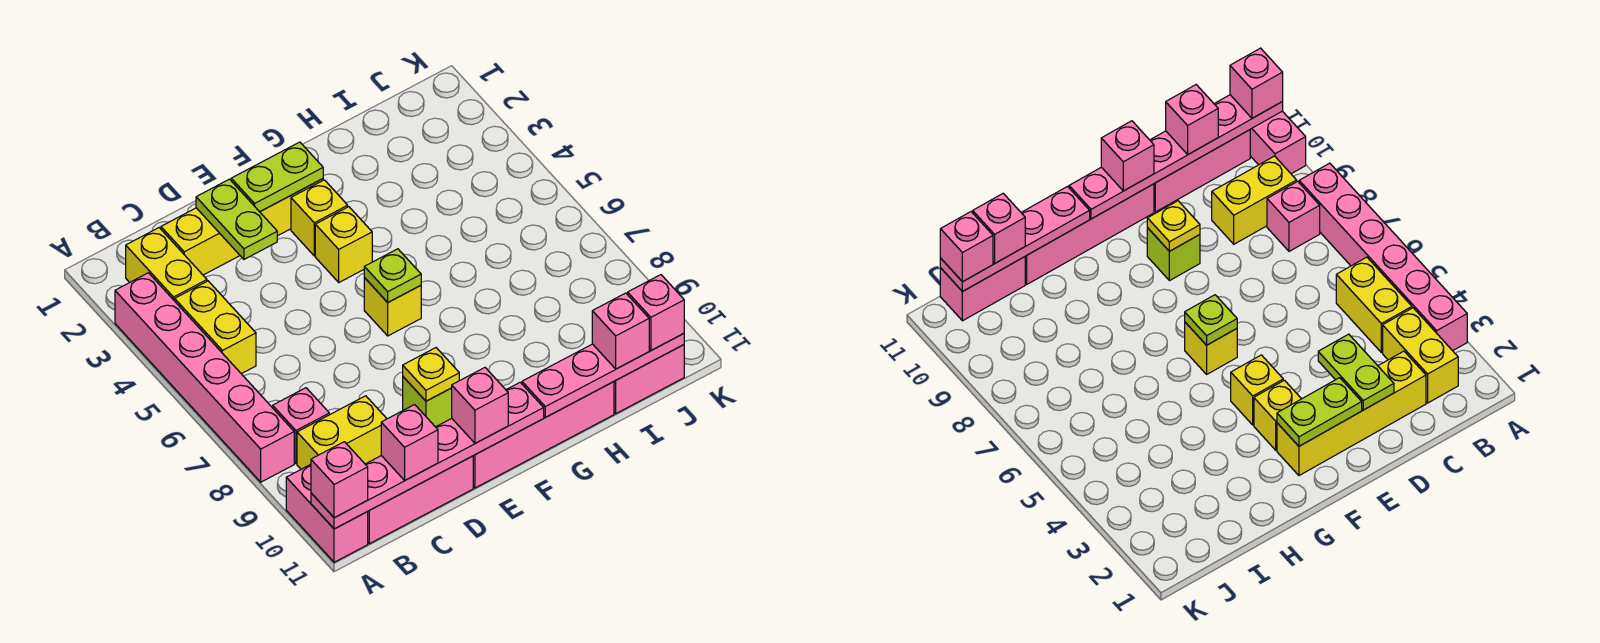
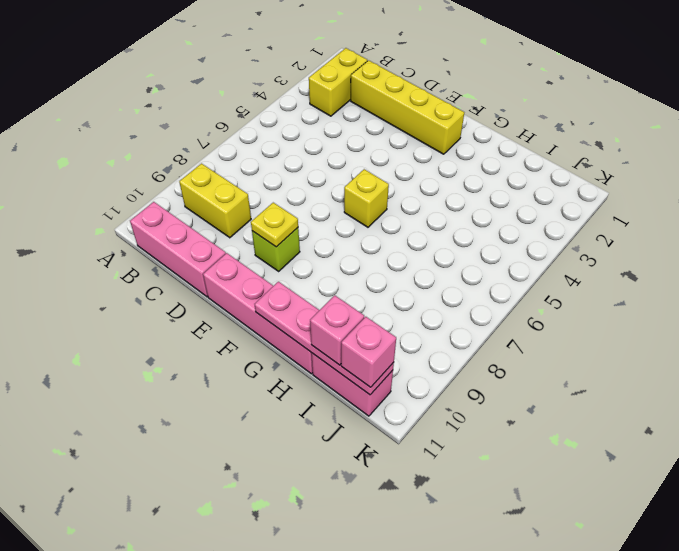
none -> pink brick A3:A8 level 1
none -> pink brick A10:A11 level 1
none -> yellow brick B4:B5 level 1

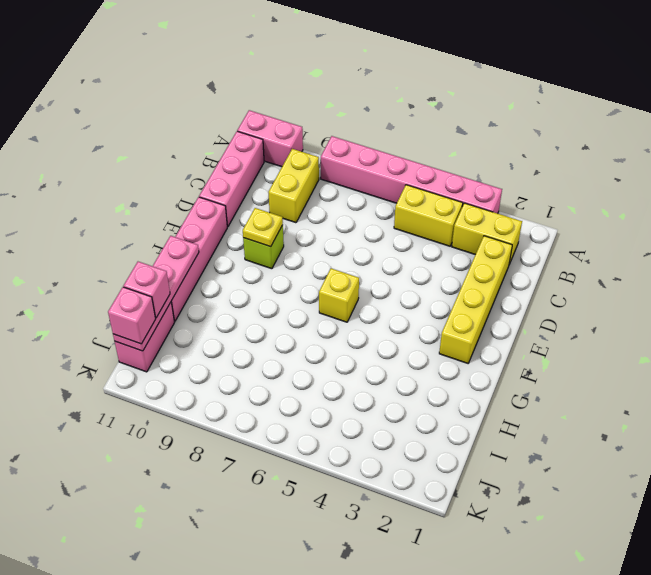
none -> pink brick B8 level 1
none -> yellow brick F3 level 1
none -> yellow brick F4 level 1

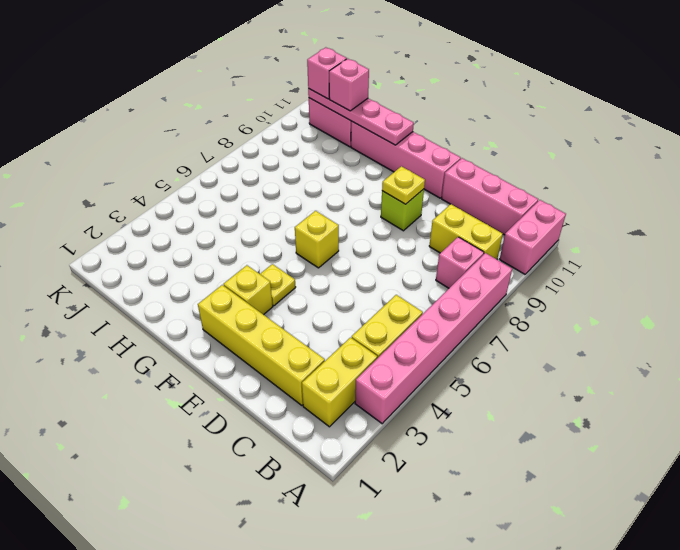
yellow plate F4 level 1 -> yellow brick F4 level 1
none -> pink plate A11:F11 level 2
none -> lime plate D2:D3 level 2
none -> lime plate E2:F2 level 2

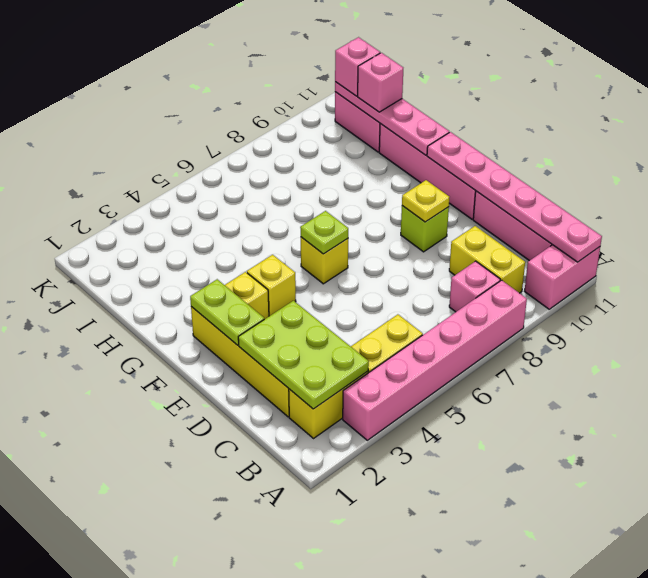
lime plate B2:D3 level 2 -> lime plate D2:D3 level 2
none -> pink brick A11 level 3
none -> pink brick C11 level 3
none -> pink brick E11 level 3

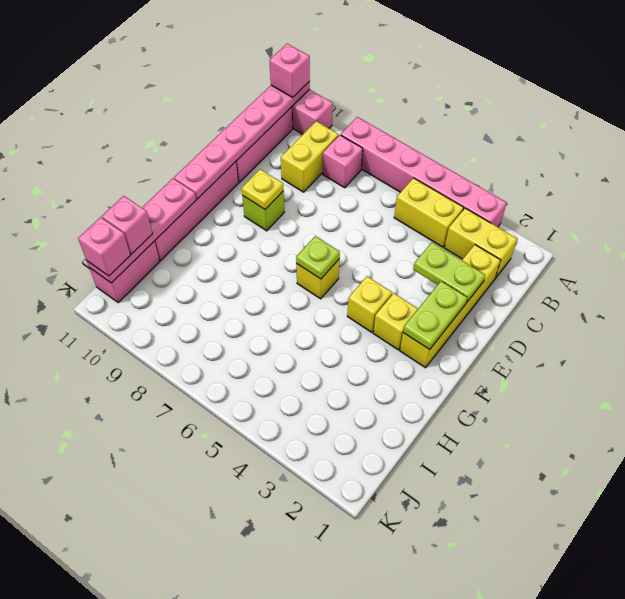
none -> pink brick C11 level 3
none -> pink brick E11 level 3

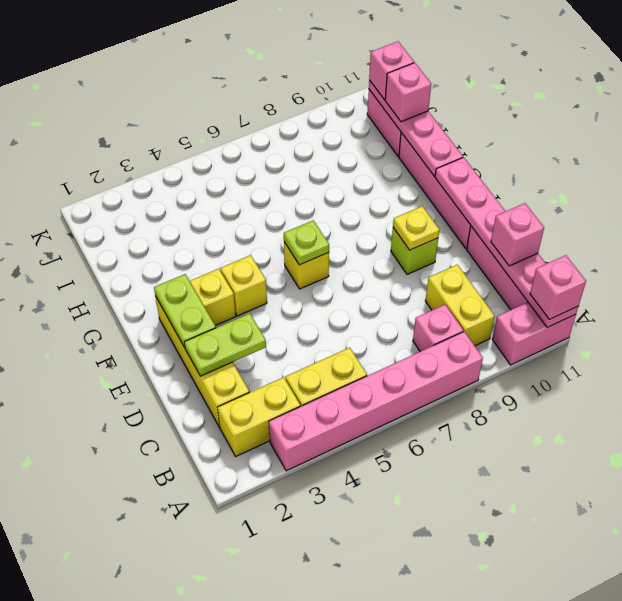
none -> pink brick E11 level 3

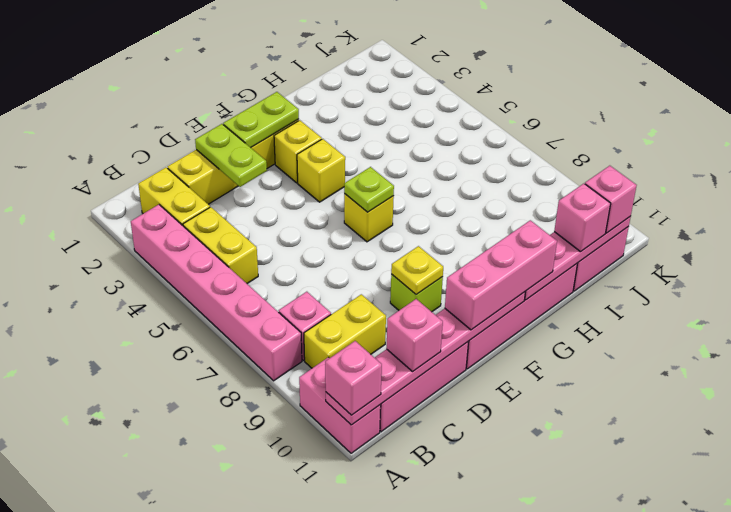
pink brick E11:G11 level 3 -> pink brick E11 level 3

